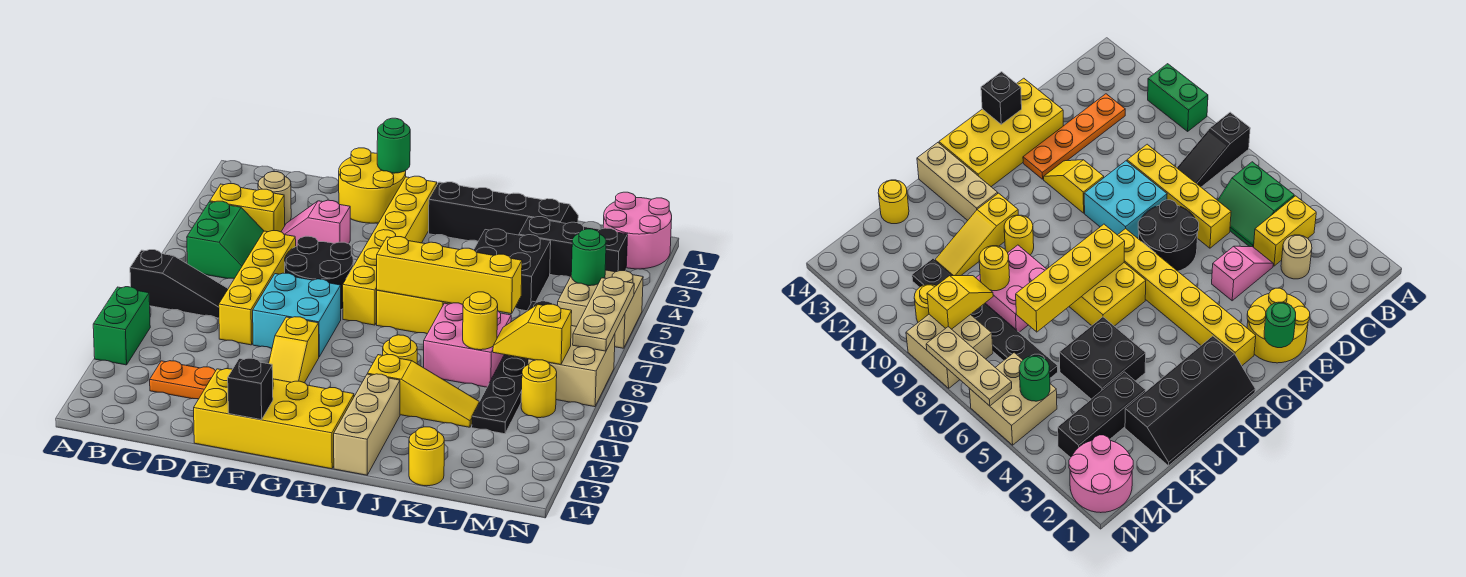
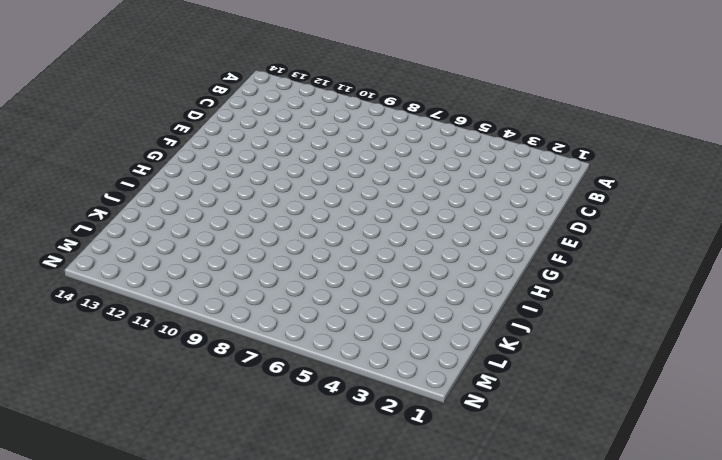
none -> black slope A8:C8 level 1 top A
none -> green brick A10:A11 level 1
none -> yellow brick B4:C4 level 1
none -> green slope B5:C6 level 1 top B

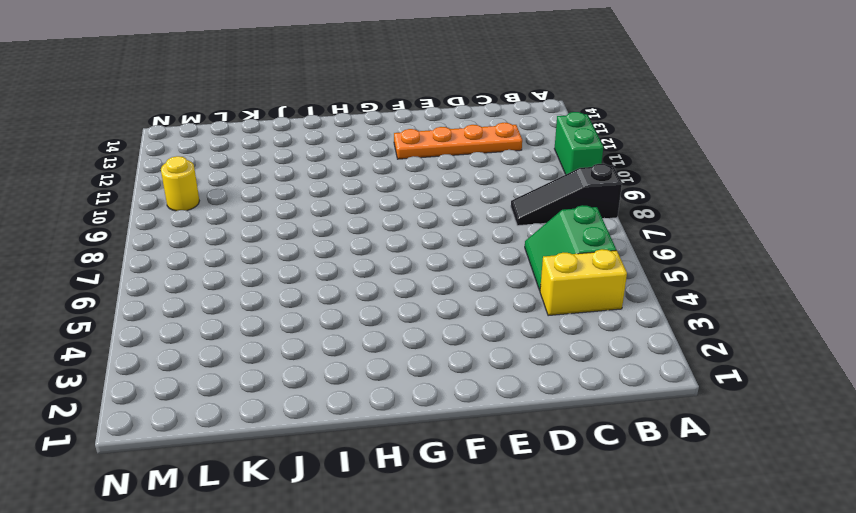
none -> tan round brick C3 level 1
none -> pink slope D4:E4 level 1 top E
none -> yellow brick D6:D9 level 1
none -> yellow round brick E1:F2 level 1

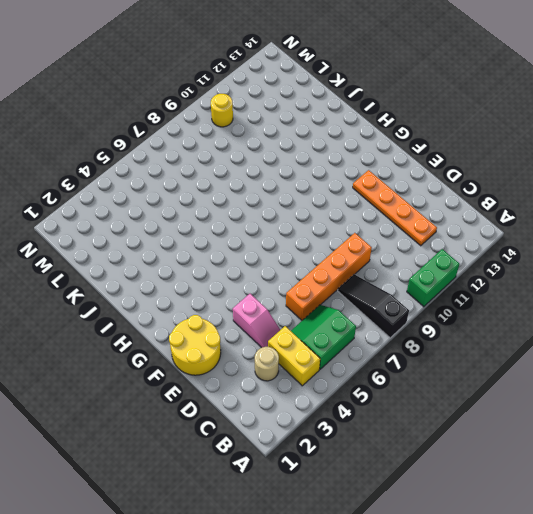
orange brick D6:D9 level 1 -> yellow brick D6:D9 level 1
none -> black round brick E6:F7 level 1
none -> cyan brick E8:F9 level 1
none -> yellow brick E13:H14 level 1
none -> yellow slope F10:F11 level 1 top 10

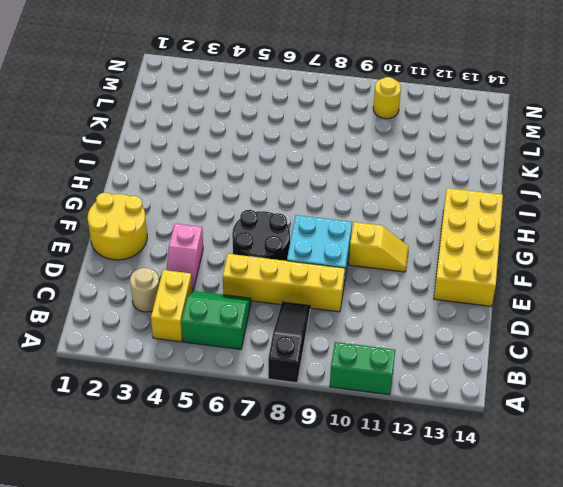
none -> orange plate C12:F12 level 1
none -> yellow brick G2:G7 level 1
none -> black slope H1:K2 level 1 top 2
none -> yellow brick H6:I7 level 1

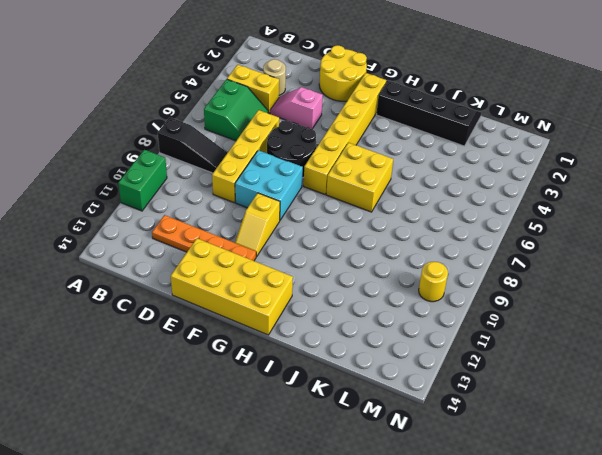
none -> yellow round brick I10 level 1
none -> yellow slope I11:K11 level 1 top I
none -> tan brick I12:I14 level 1
none -> black brick J4:K5 level 1

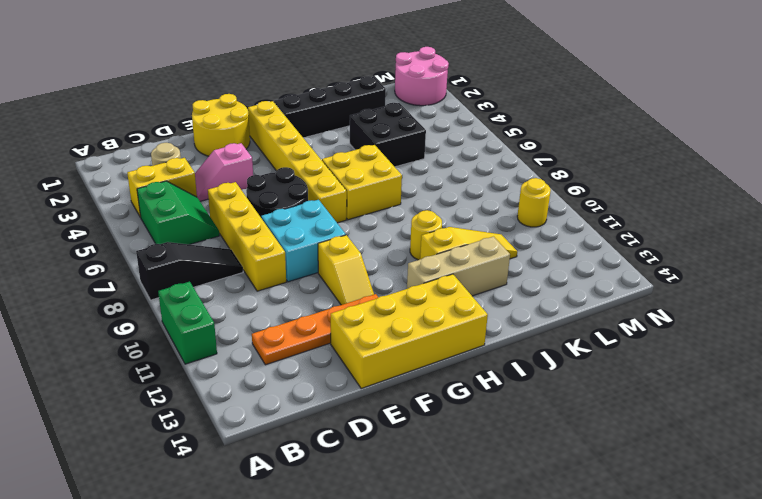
tan brick H12:J12 level 1 -> tan brick I12:I14 level 1
none -> pink brick J8:K9 level 1
none -> black brick K3:M3 level 1
none -> yellow round brick K14 level 1
none -> black plate L6:L11 level 1

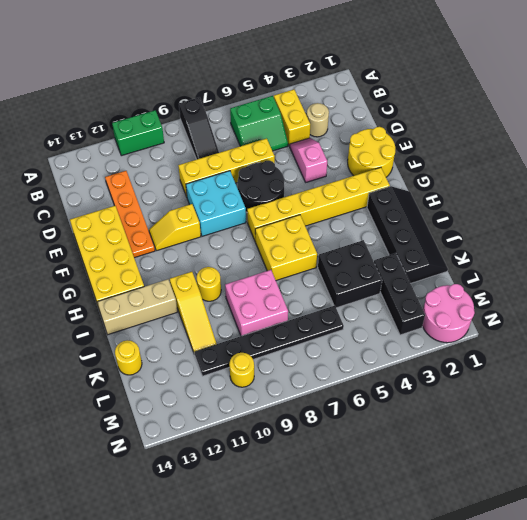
none -> tan brick M5:N6 level 1
none -> tan brick M8:N9 level 1
none -> green round brick F1 level 2
none -> black brick F14 level 2

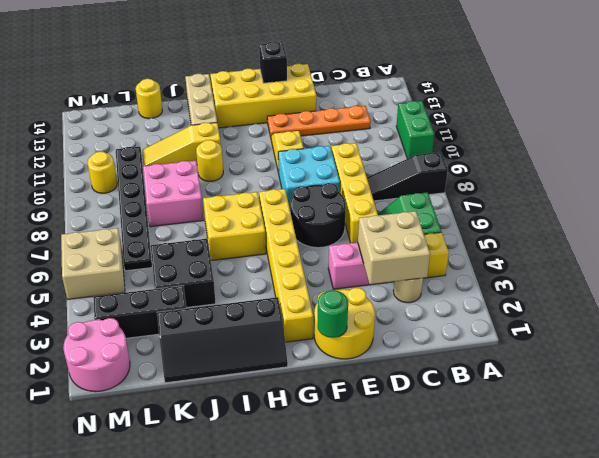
tan brick C3:D4 level 2 -> tan brick M8:N9 level 1
none -> yellow brick H7:K7 level 2
none -> yellow round brick K9 level 2
none -> yellow slope L9:M9 level 2 top M
none -> green round brick M5 level 2

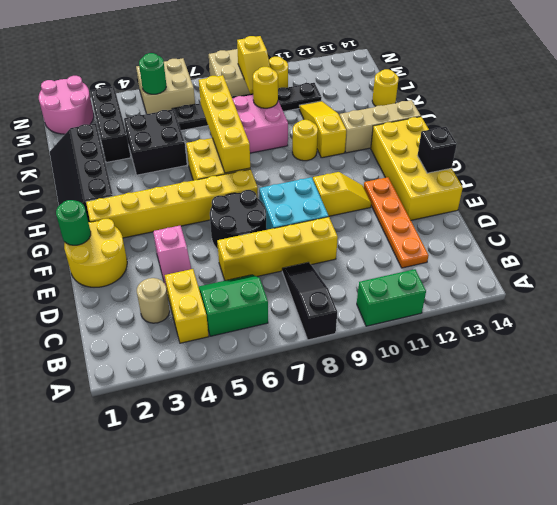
none -> tan plate N6:N8 level 2

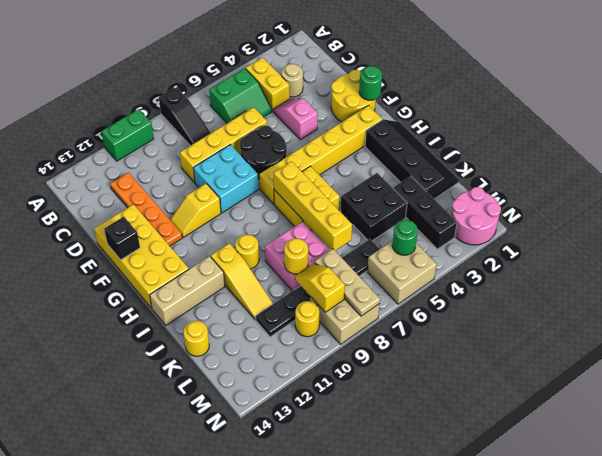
tan plate L8:N8 level 2 -> tan plate N6:N8 level 2

